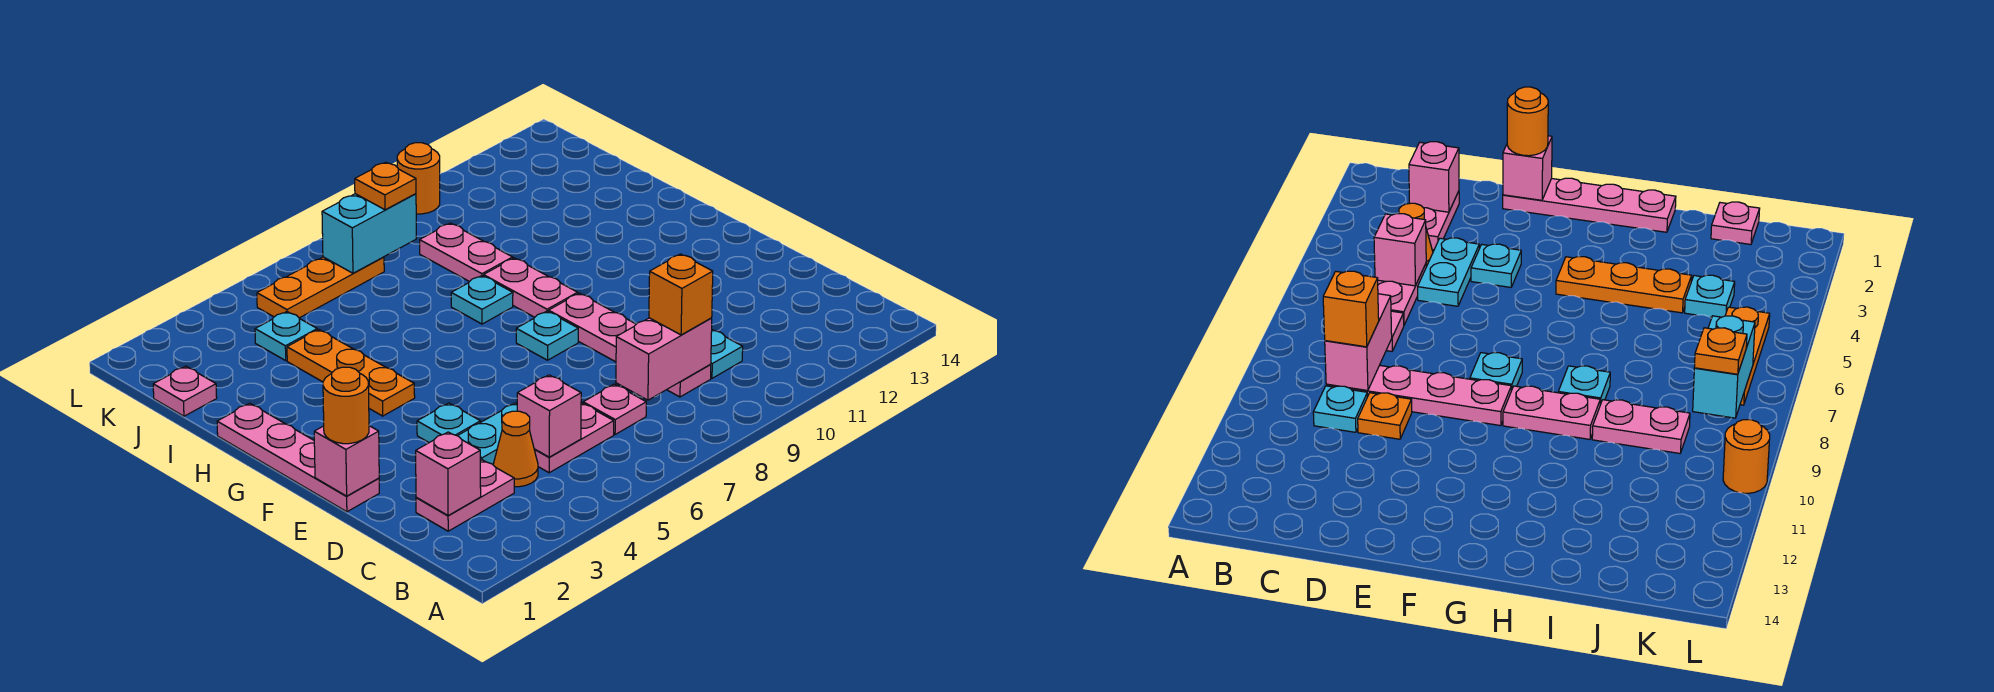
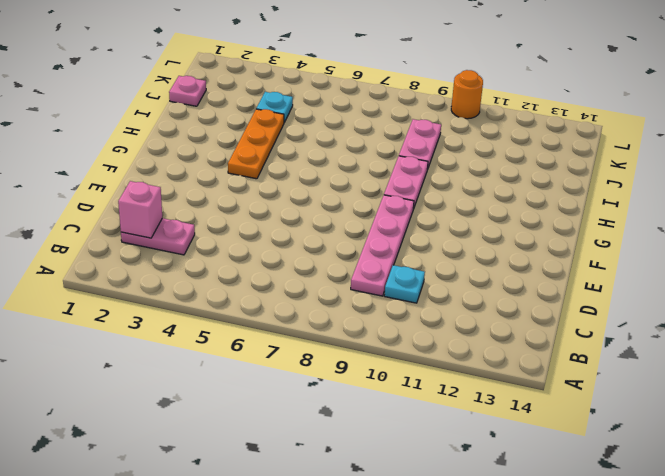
none -> orange cone C4 level 1
none -> pink plate C5:C6 level 1
none -> pink plate C7 level 1

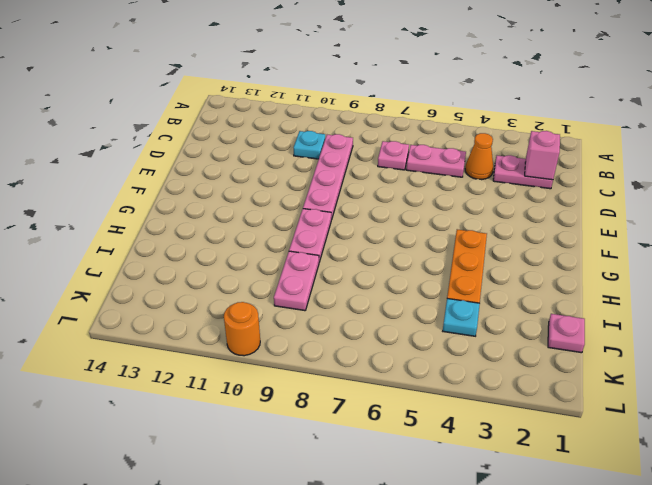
none -> cyan plate D4:D5 level 1
none -> orange plate D10 level 1
none -> pink plate E1:H1 level 1

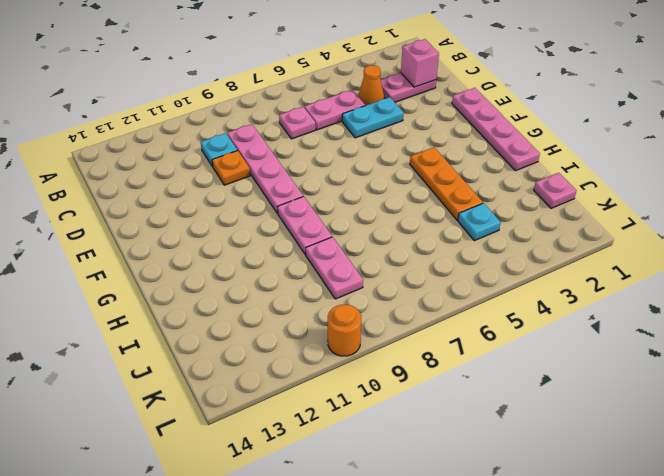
none -> cyan plate E4 level 1
none -> cyan plate F8 level 1
none -> cyan plate H8 level 1

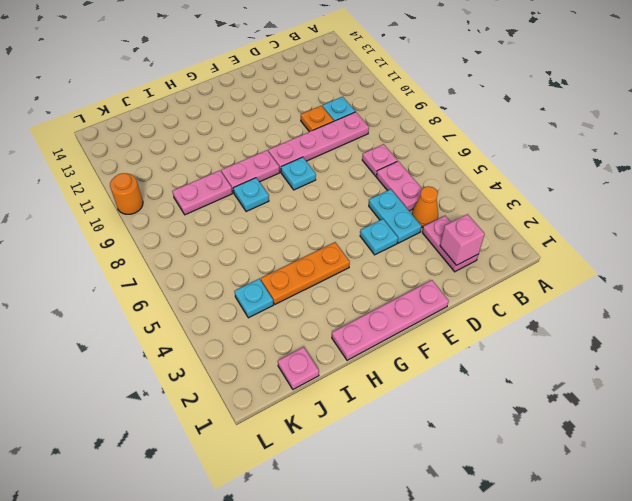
none -> orange plate K5:K7 level 1
none -> pink brick C5 level 2
none -> pink brick C8:C9 level 2

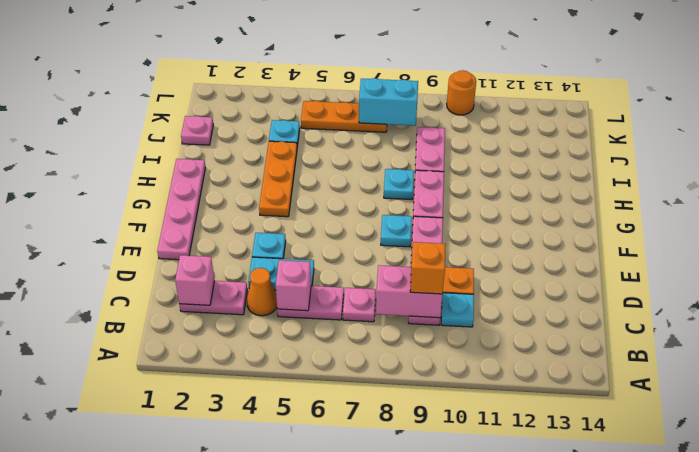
none -> pink brick E1 level 2
none -> orange round brick E1 level 3
none -> orange plate K8 level 3

